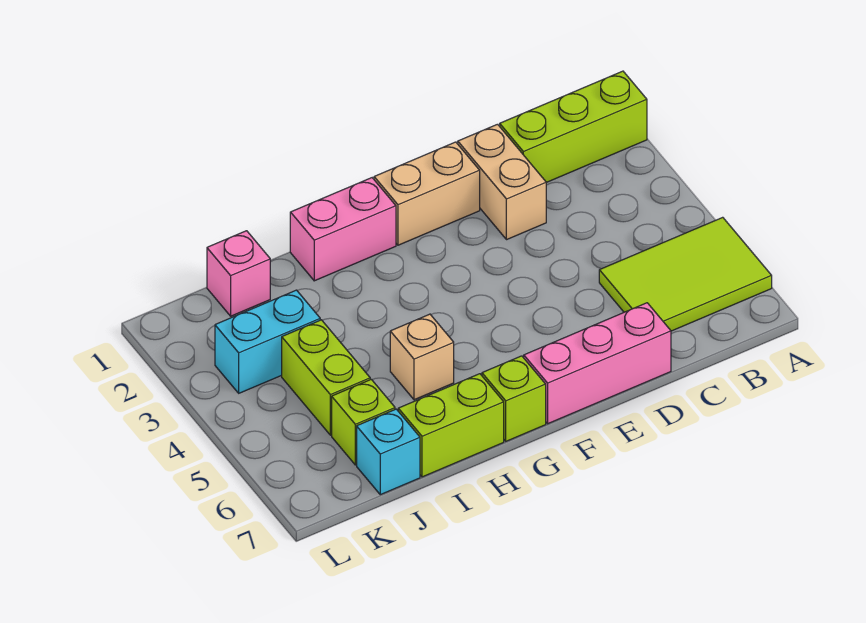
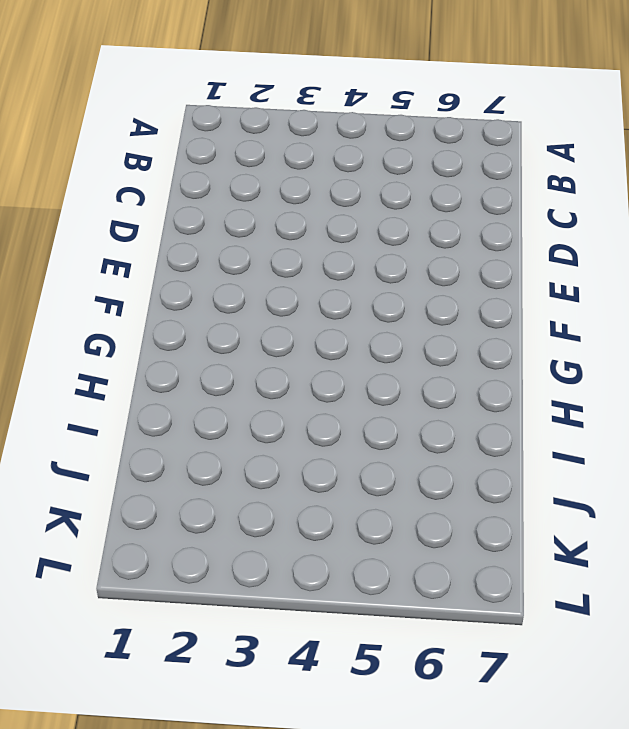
none -> lime brick A1:C1 level 1
none -> lime tile A5:C6 level 1
none -> tan brick D1:D2 level 1

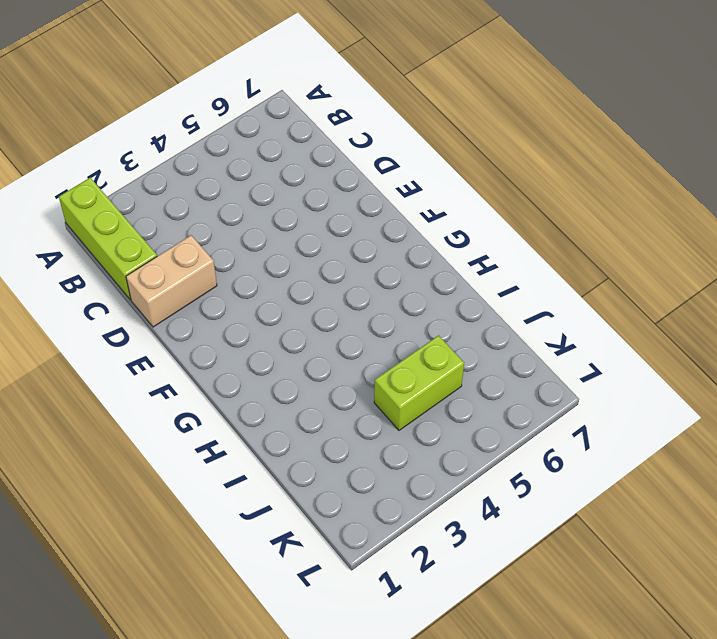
none -> lime tile A5:C6 level 1
none -> pink brick D7:F7 level 1
none -> tan brick E1:F1 level 1

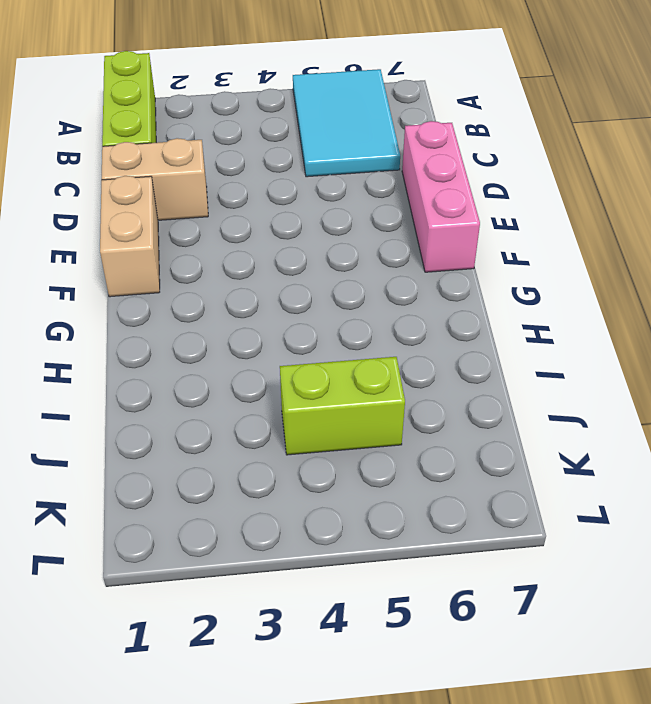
cyan tile A5:C6 level 1 -> lime tile A5:C6 level 1
none -> pink brick G1:H1 level 1
none -> lime brick G7 level 1
none -> tan brick H5 level 1

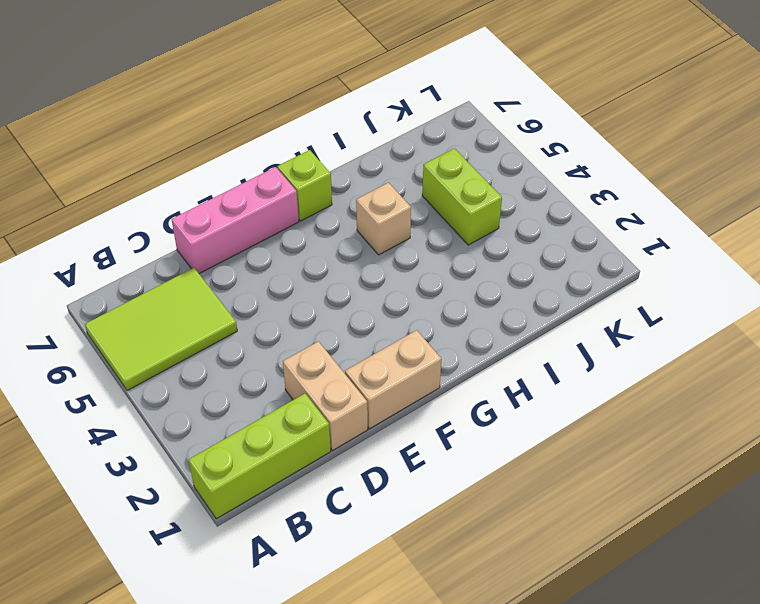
none -> pink brick G1:H1 level 1
none -> lime brick H7:I7 level 1
none -> pink brick J1 level 1

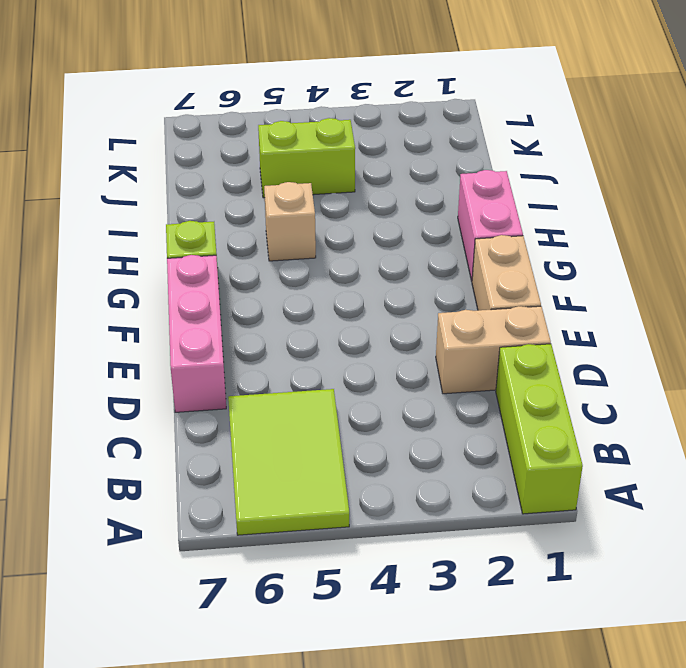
none -> lime brick H7:I7 level 1
none -> pink brick J1 level 1
none -> cyan brick J3:K3 level 1

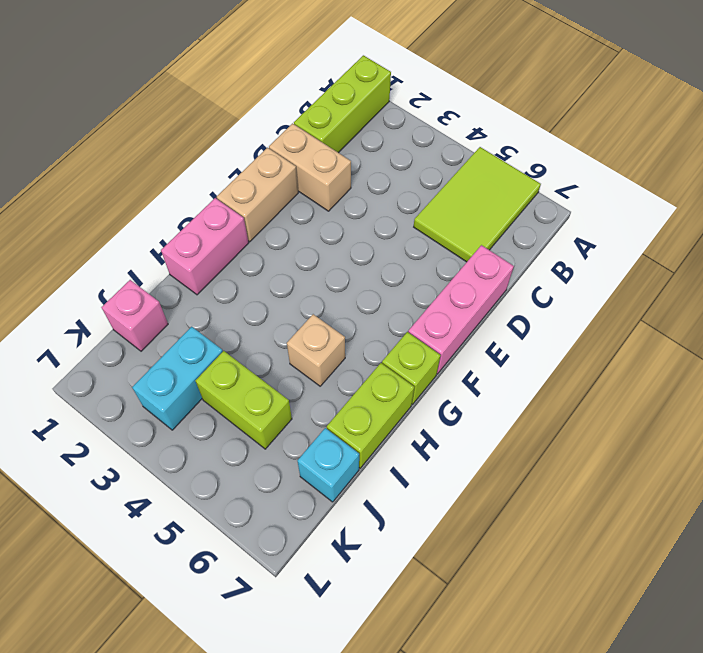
none -> lime brick J6 level 1

